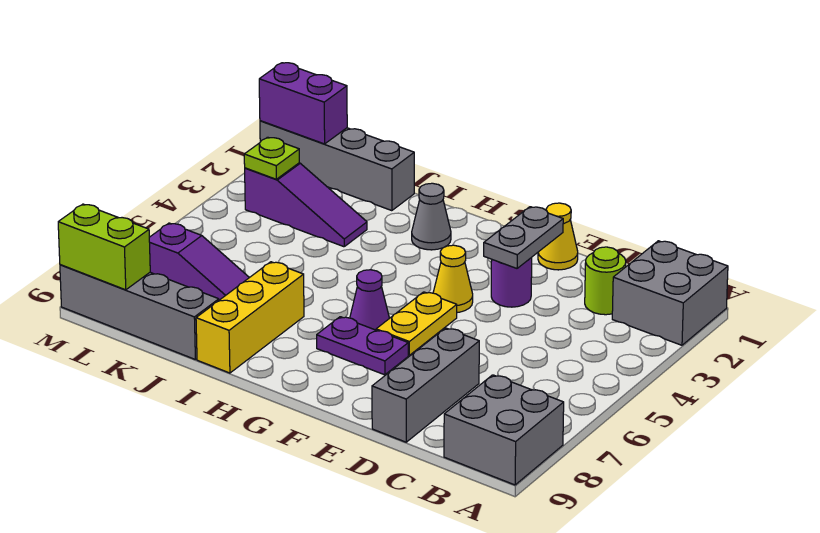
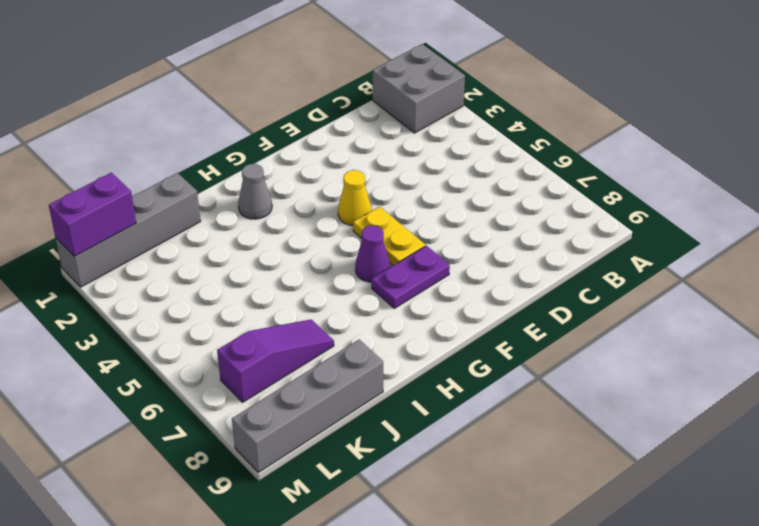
none -> grey brick A8:B9 level 1
none -> lime round brick C2 level 1
none -> grey brick D7:D9 level 1

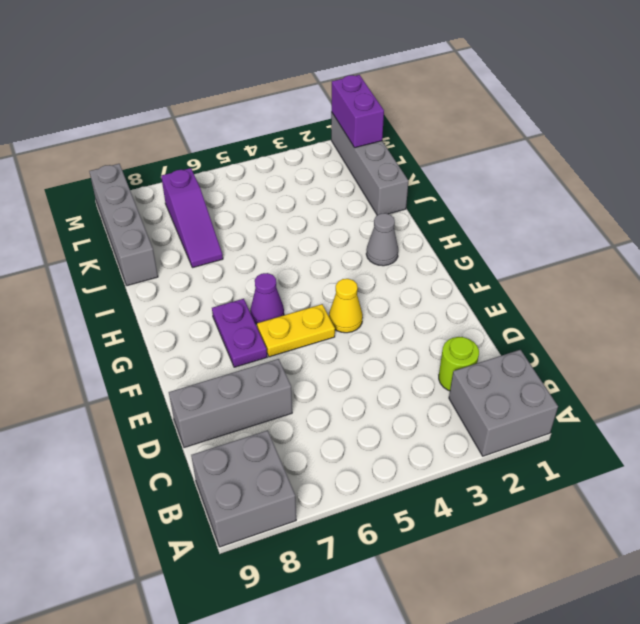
none -> yellow cone E1 level 1
none -> purple round brick E3 level 1
none -> yellow brick I7:I9 level 1

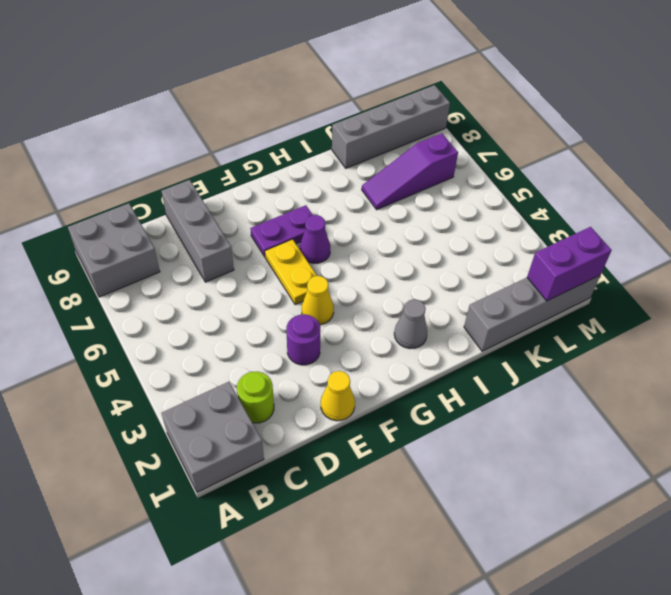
none -> yellow brick I7:I9 level 1
none -> purple slope J3:L3 level 1 top L
none -> grey plate E2:E3 level 2

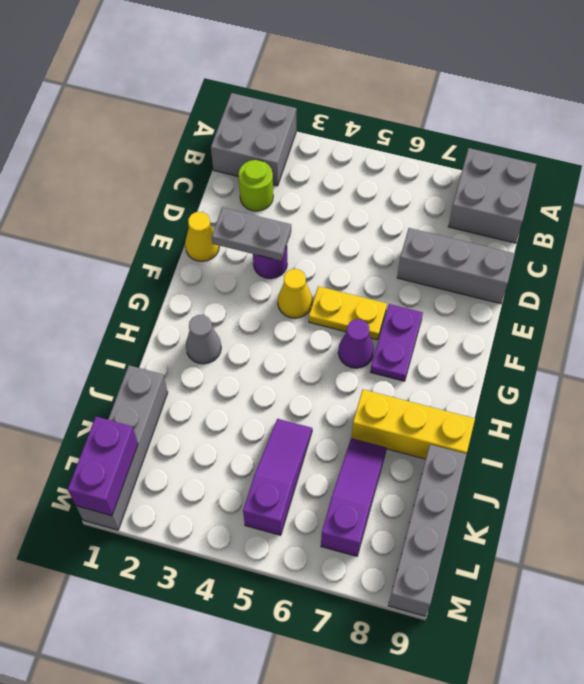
purple slope J5:L5 level 1 top L -> purple slope J3:L3 level 1 top L
none -> lime plate L3 level 2
none -> lime brick L9:M9 level 2

